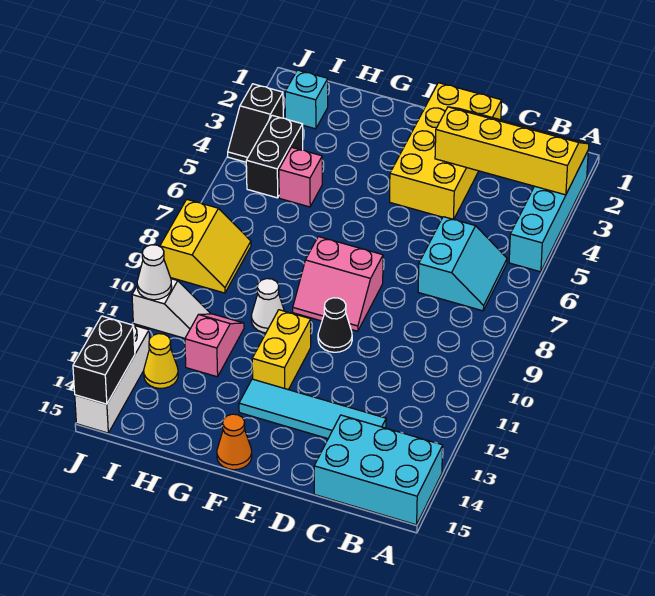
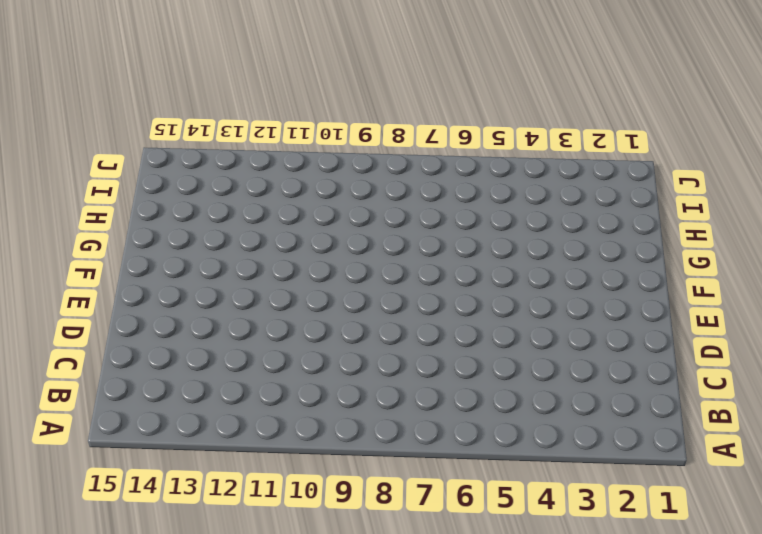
none -> cyan brick A2:A5 level 1
none -> cyan brick A14:C15 level 1
none -> cyan slope B6:C7 level 1 top C

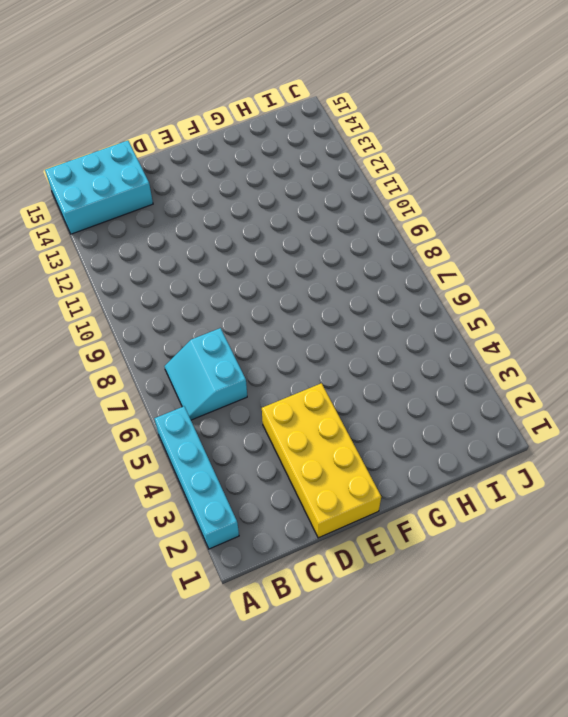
none -> cyan tile C13:F13 level 1
none -> pink slope E8:F9 level 1 top 8
none -> black cone E10 level 1

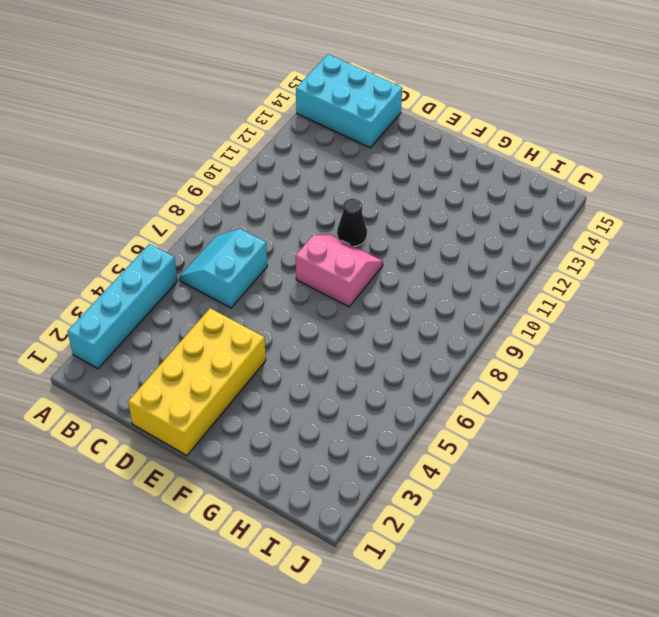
none -> cyan tile C13:F13 level 1
none -> yellow brick F11:F12 level 1
none -> orange cone F15 level 1

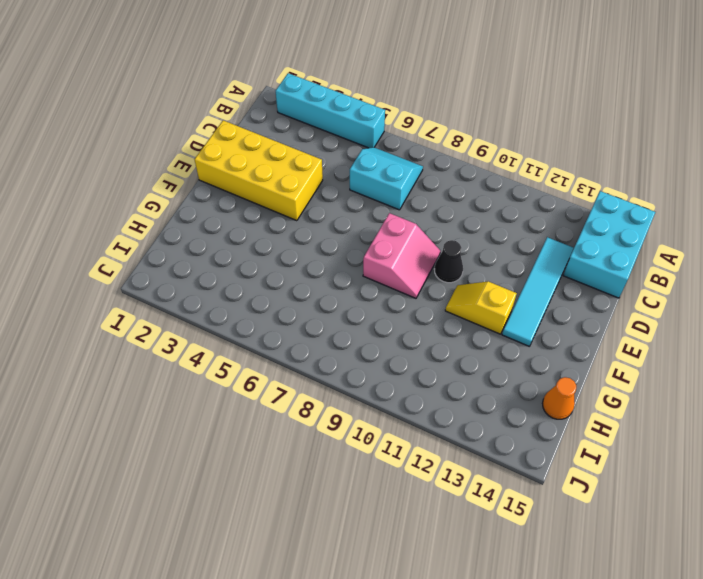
yellow slope F11:F12 level 1 top 12 -> yellow brick F11:F12 level 1
orange cone H15 level 1 -> orange cone F15 level 1
none -> white cone G10 level 1
none -> pink brick H5 level 1
none -> pink slope H11:H12 level 1 top 12

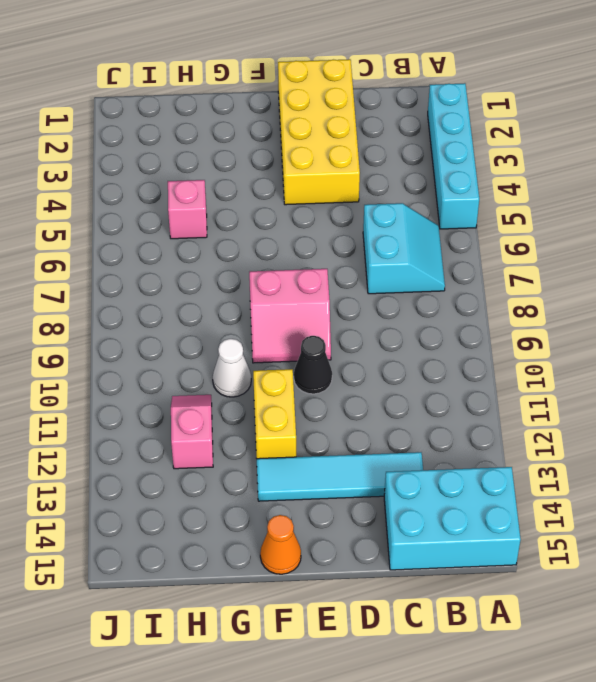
none -> cyan brick I2 level 1
none -> black brick I4:I5 level 1
none -> yellow slope I8:J9 level 1 top J

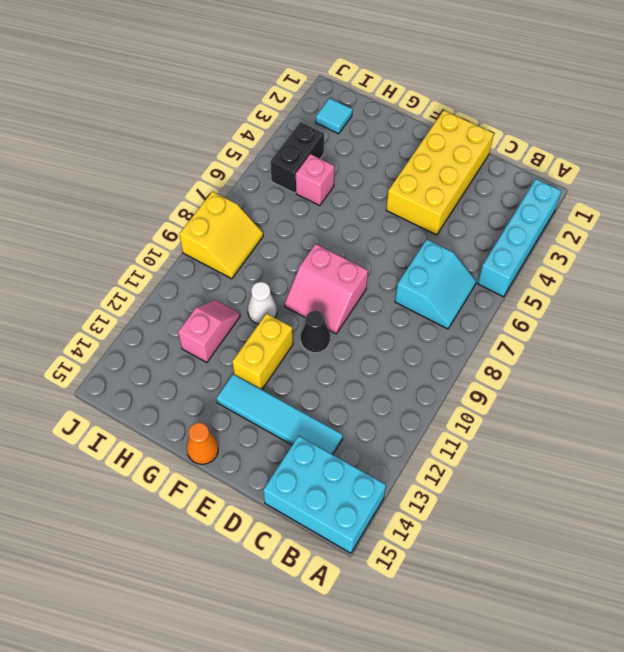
cyan tile I2 level 1 -> cyan brick I2 level 1
none -> white slope I11:J11 level 1 top J
none -> yellow cone I13 level 1
none -> black slope J3:J4 level 1 top 3

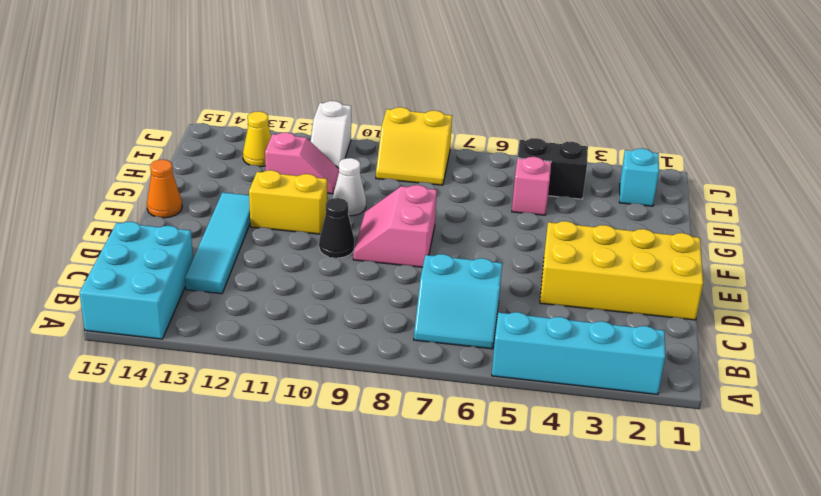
none -> black slope J3:J4 level 1 top 3
none -> white brick J13:J15 level 1
none -> yellow slope A2:D3 level 2 top 3

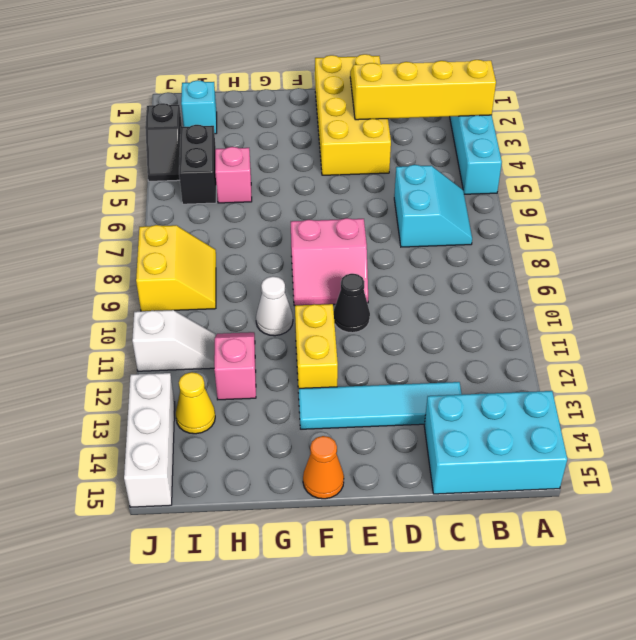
none -> white cone J11 level 2
none -> black brick J14:J15 level 2

